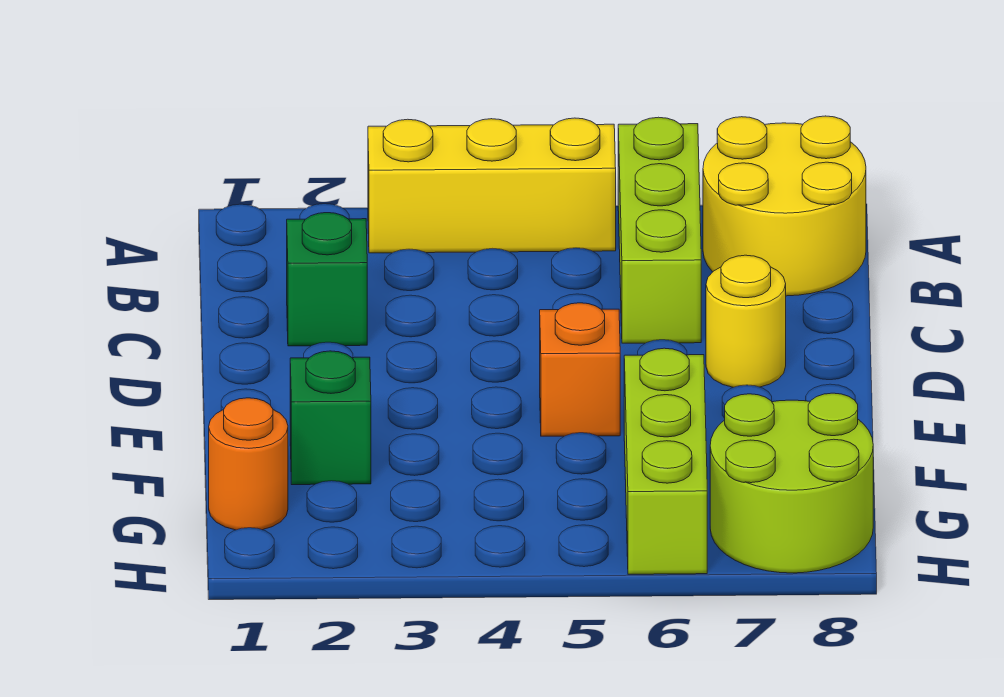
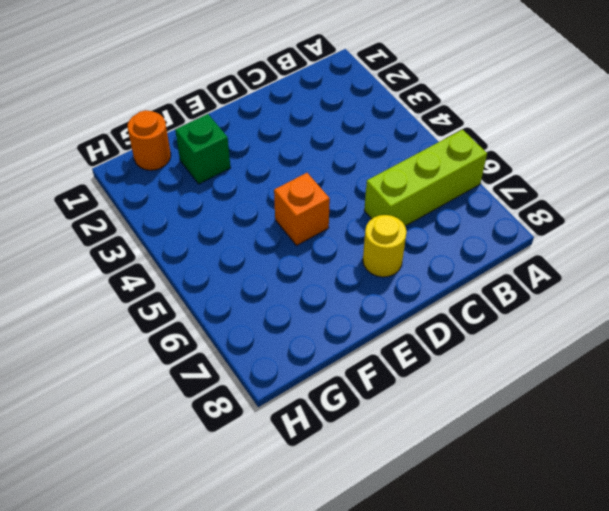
none -> yellow brick A3:A5 level 1
none -> yellow round brick A7:B8 level 1

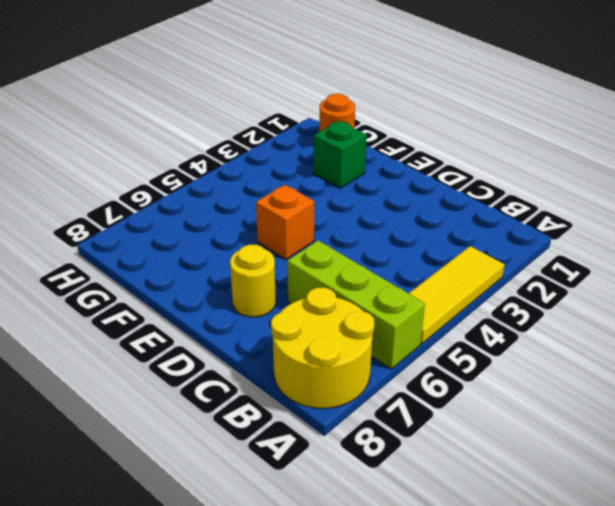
yellow tile A3:A5 level 1 -> yellow brick A3:A5 level 1
none -> green brick C2 level 1
none -> lime brick F6:H6 level 1

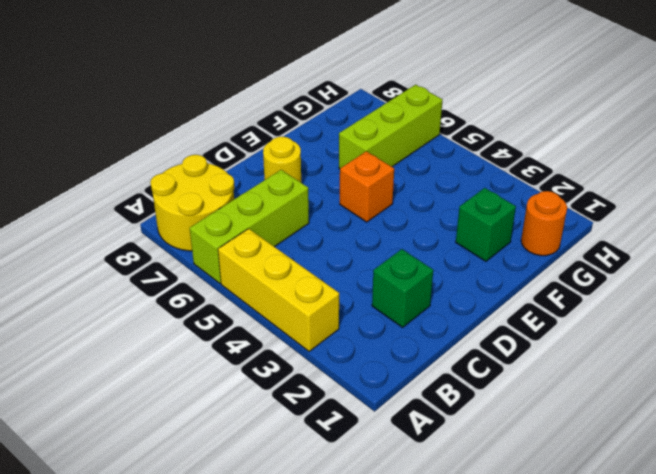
none -> lime round brick G7:H8 level 1

